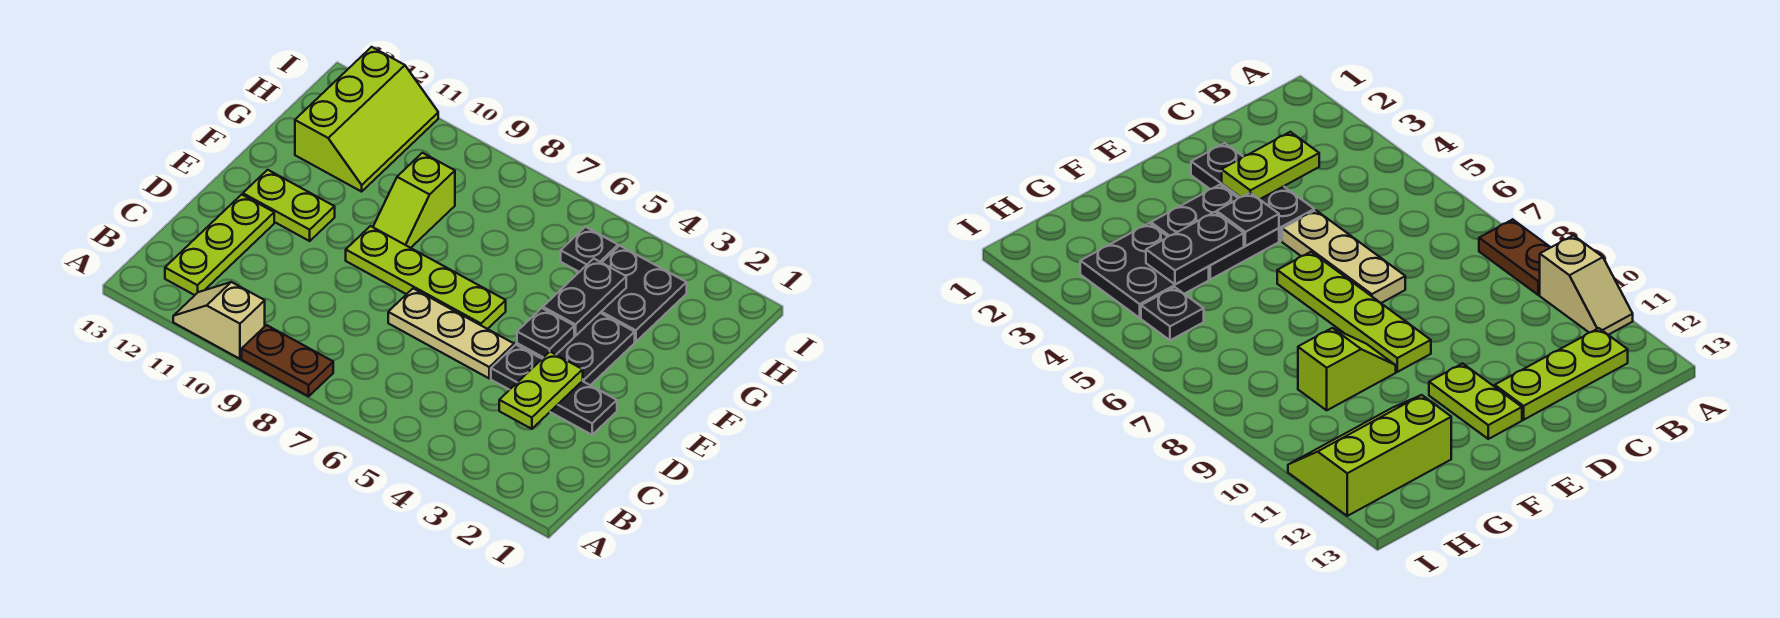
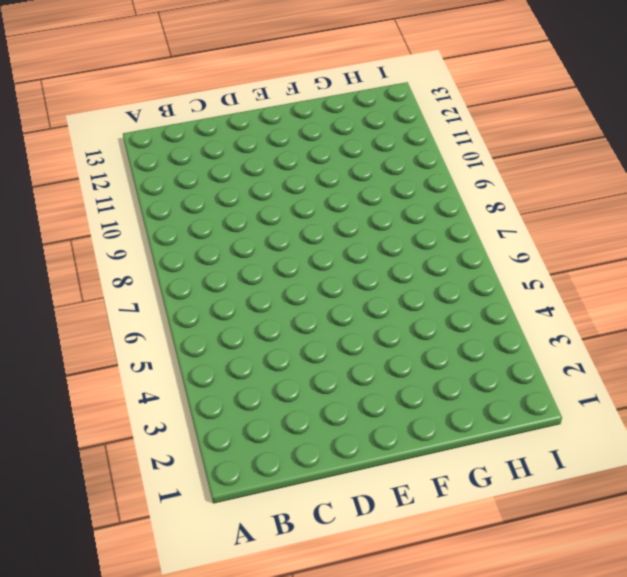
none -> brown plate A8:A9 level 1
none -> tan slope A10:A11 level 1 top 10
none -> lime plate B12:D12 level 1

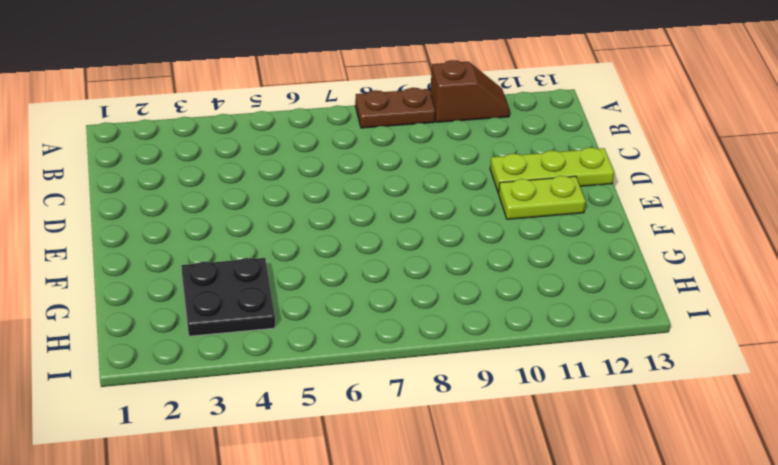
brown slope A10:A11 level 1 top 10 -> tan slope A10:A11 level 1 top 10
lime plate D11:D13 level 1 -> lime plate B12:D12 level 1
none -> black plate D2:D4 level 1
none -> tan plate D5:D7 level 1
none -> black plate E3:F4 level 1

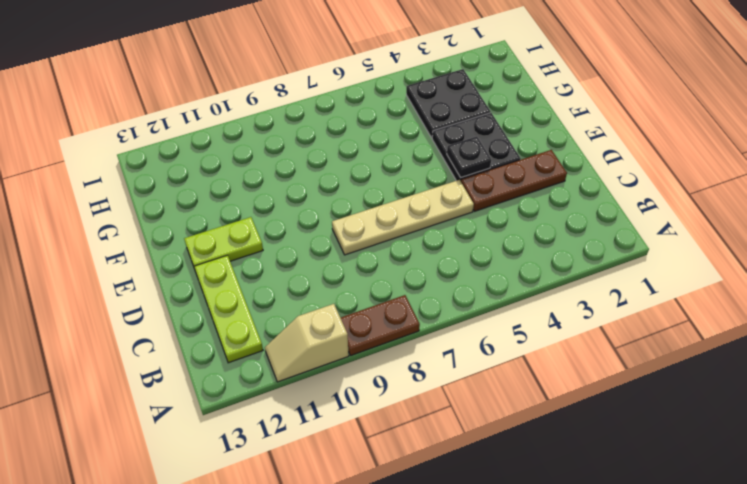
brown plate D2:D4 level 1 -> black plate D2:D4 level 1
tan plate D5:D8 level 1 -> tan plate D5:D7 level 1
none -> lime plate E6:E9 level 1
none -> lime slope F9:G9 level 1 top G
none -> lime slope G11:I12 level 1 top 12

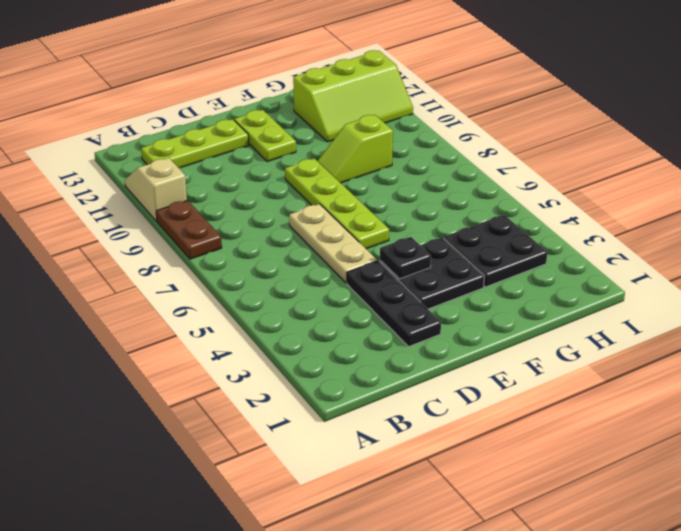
none -> black plate H5 level 1
none -> lime plate C3:D3 level 2
none -> black plate F4:G4 level 2

